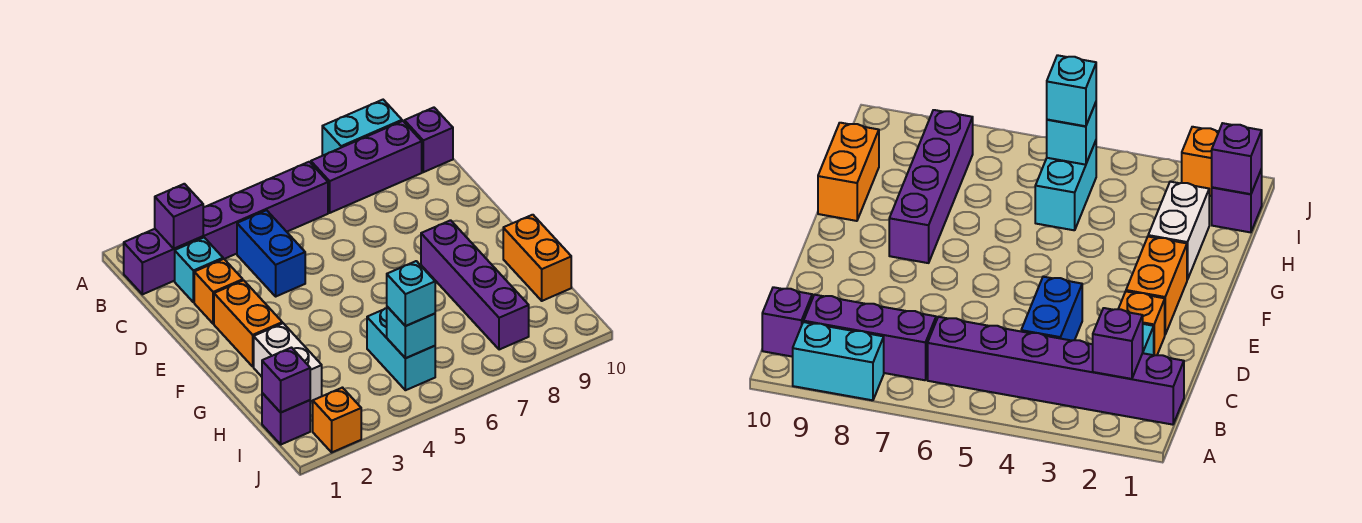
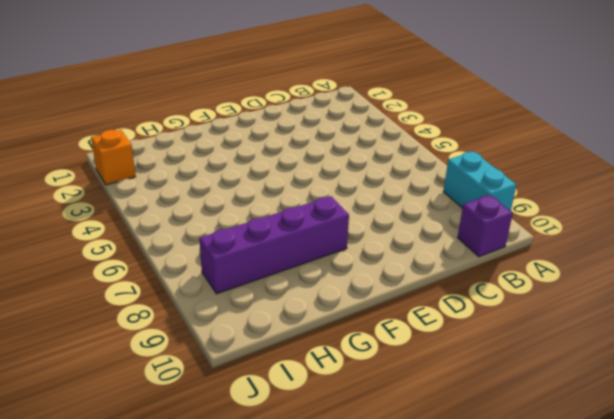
none -> purple brick B1:B6 level 1
none -> purple brick B7:B9 level 1
none -> cyan brick C2 level 1

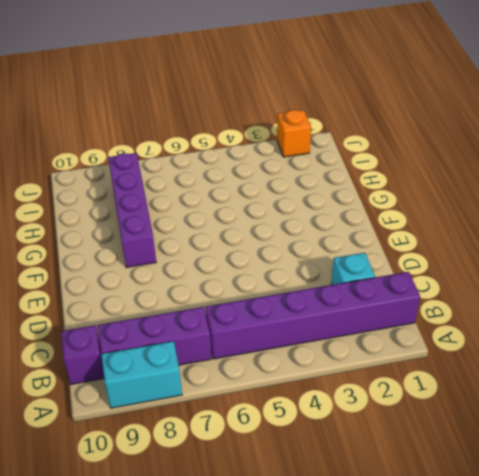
none -> blue brick C4:D4 level 1
none -> orange brick D2 level 1
none -> orange brick E2:F2 level 1

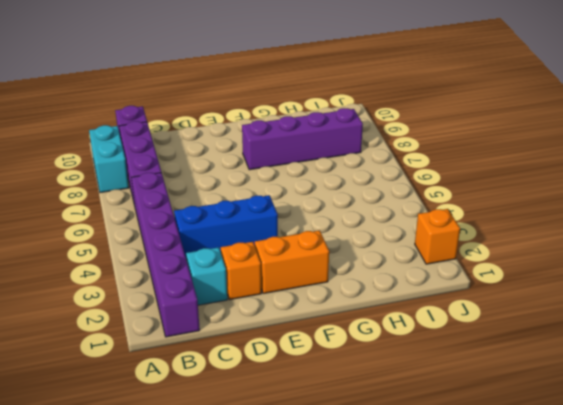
blue brick C4:E4 level 1 -> blue brick C4:D4 level 1
none -> white brick G2:H2 level 1
none -> orange brick G10:H10 level 1
none -> cyan brick H5:I5 level 1

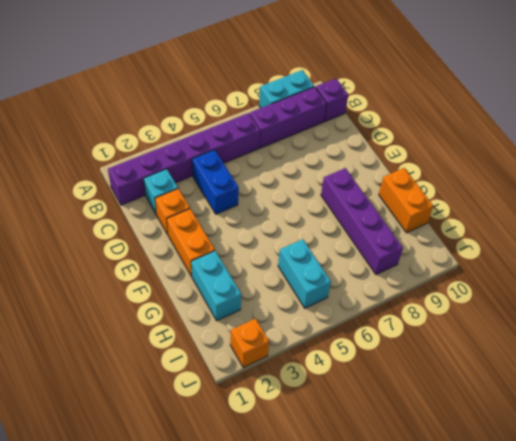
cyan brick G2:H2 level 1 -> white brick G2:H2 level 1
none -> purple brick I1 level 1
none -> purple brick B2 level 2
none -> purple brick I1 level 2

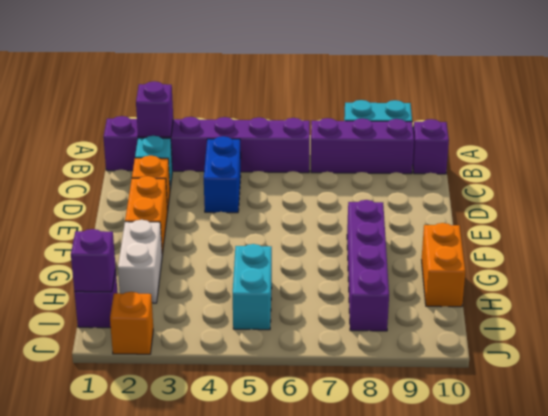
none -> cyan brick I5 level 2
none -> cyan brick I5 level 3

